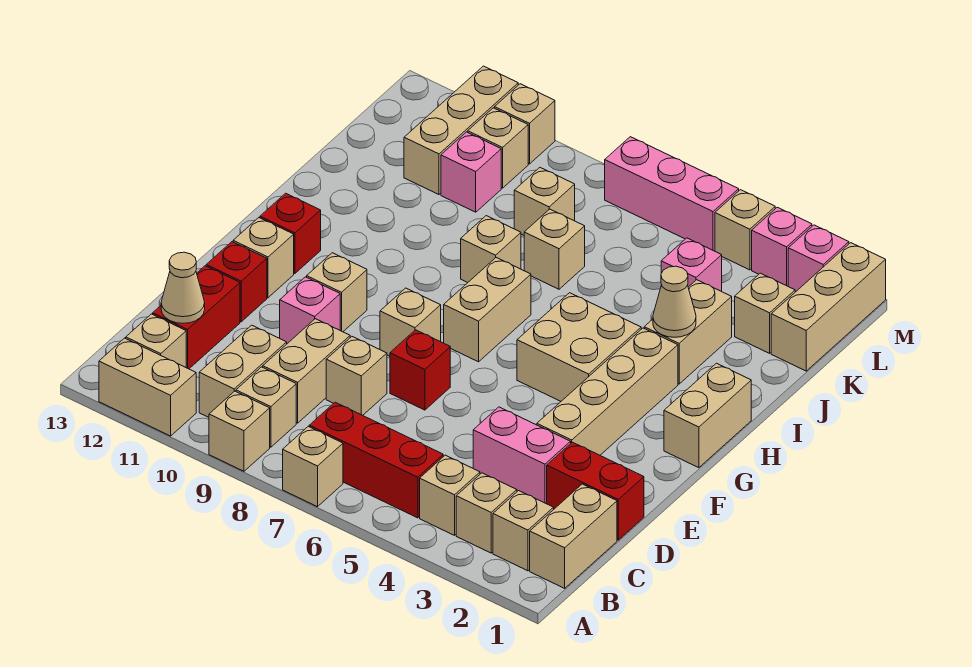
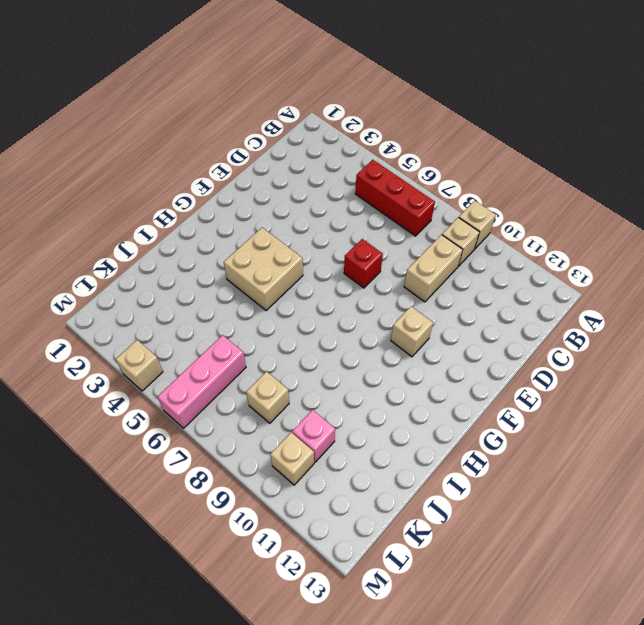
pink brick K6:M6 level 1 -> pink brick M5:M7 level 1
none -> tan brick A7 level 1
none -> tan brick A11:A12 level 1
none -> tan brick B1:C1 level 1
none -> tan brick B2 level 1

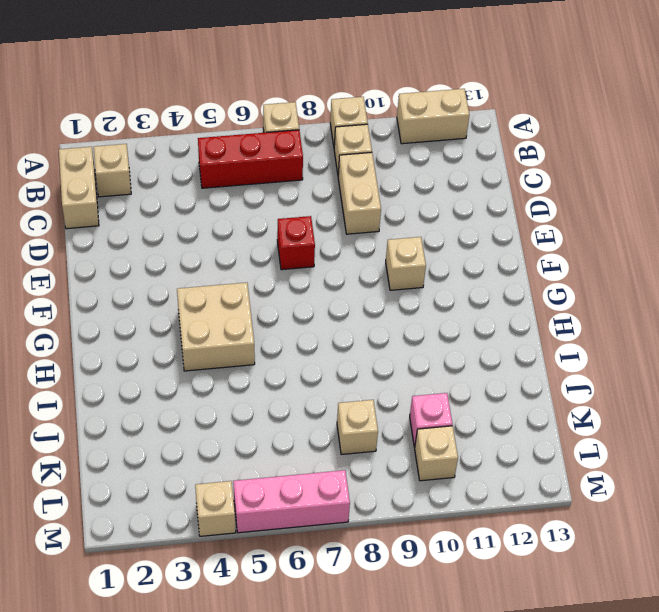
none -> tan brick B3 level 1
none -> tan brick B4 level 1
none -> tan brick B10:C10 level 1
none -> tan brick B12 level 1

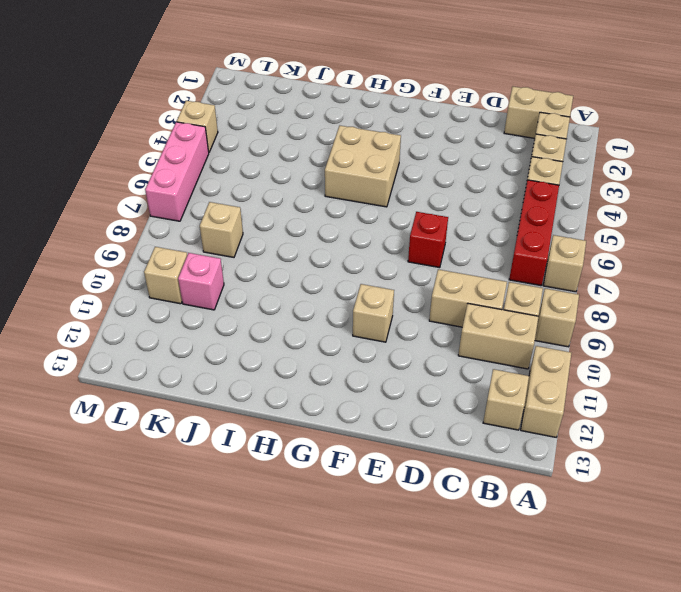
none -> red brick C12:D12 level 1
none -> red brick D1:D2 level 1
none -> pink brick D3:D4 level 1
none -> tan brick D8 level 1

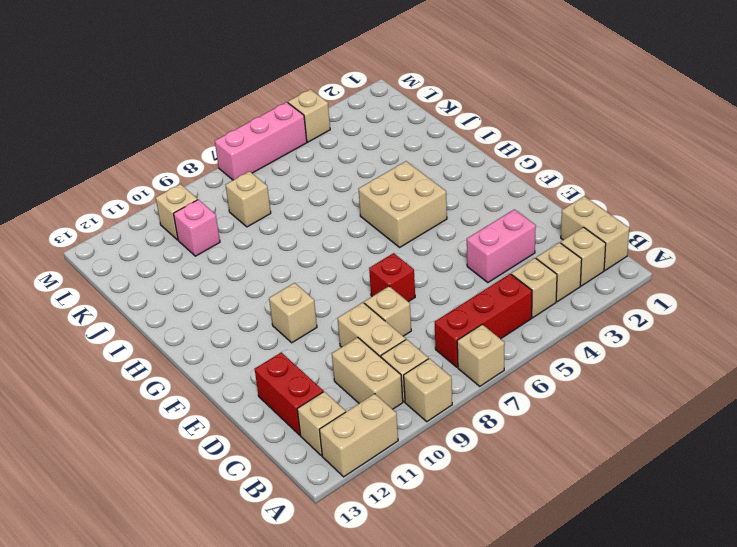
none -> red brick D1:D2 level 1
none -> tan brick E3:H3 level 1
none -> pink brick E10 level 1
none -> red brick E12 level 1

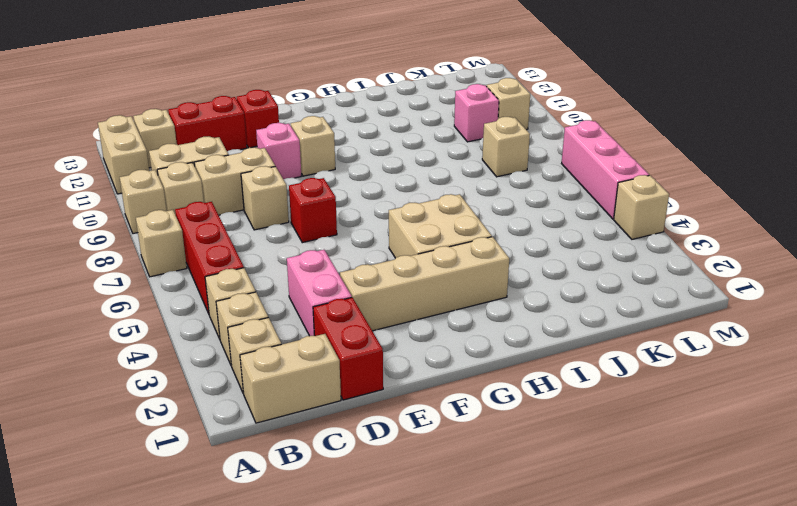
none -> tan brick F8 level 1
none -> tan brick F12 level 1
none -> tan brick G1:H1 level 1
none -> tan brick G7:H7 level 1

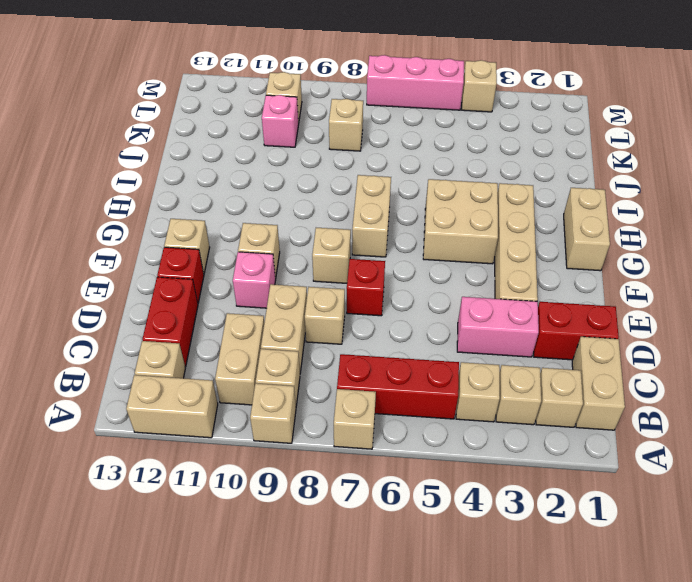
none -> red brick G12 level 1
none -> tan brick I3:J3 level 1
none -> tan brick I8 level 1
none -> tan brick J7 level 1

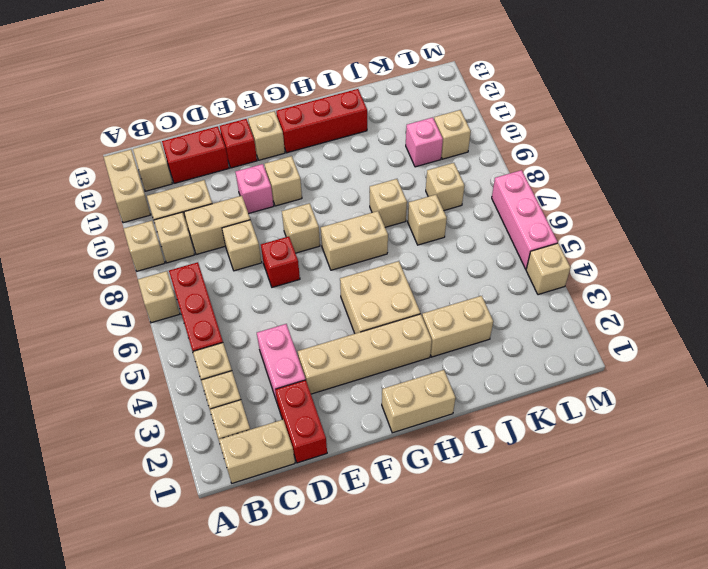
red brick G12:I12 level 1 -> red brick G12 level 1
none -> tan brick K1:M1 level 1
none -> tan brick K2 level 1
none -> pink brick K4 level 1
none -> tan brick K11:M11 level 1

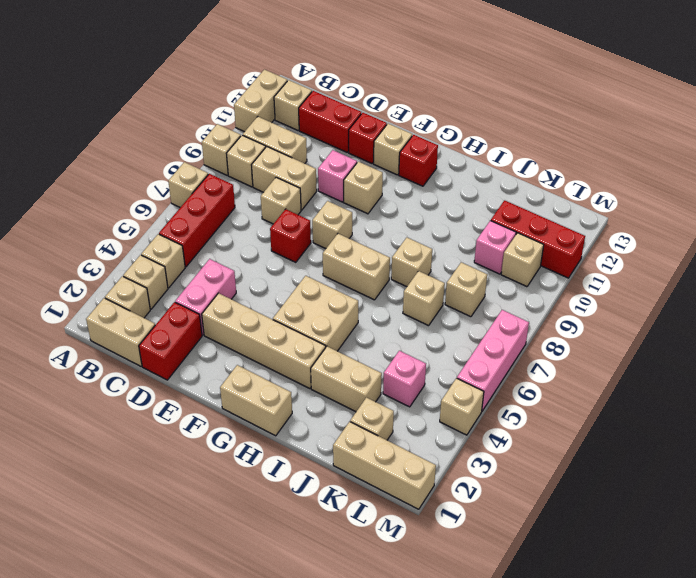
red brick K11:M11 level 1 -> tan brick K11:M11 level 1
none -> pink brick M2 level 1
none -> pink brick M3 level 1
none -> tan brick M10 level 1
none -> tan cone C12 level 2

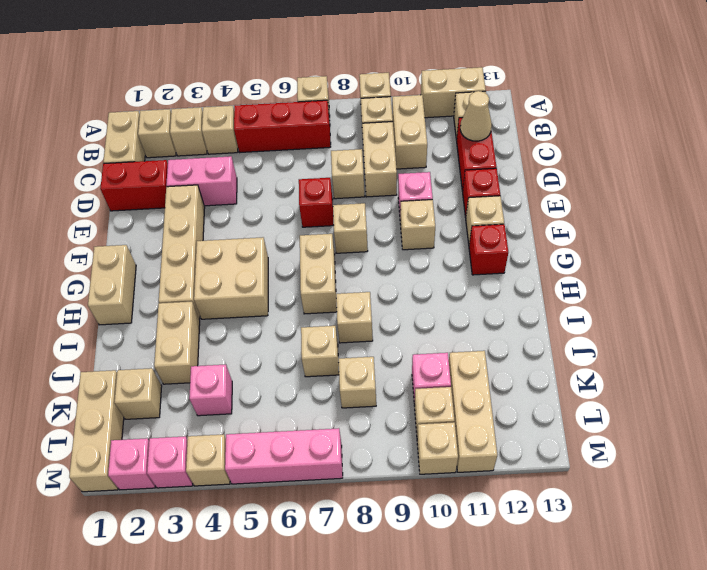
none -> tan cone I3 level 2

